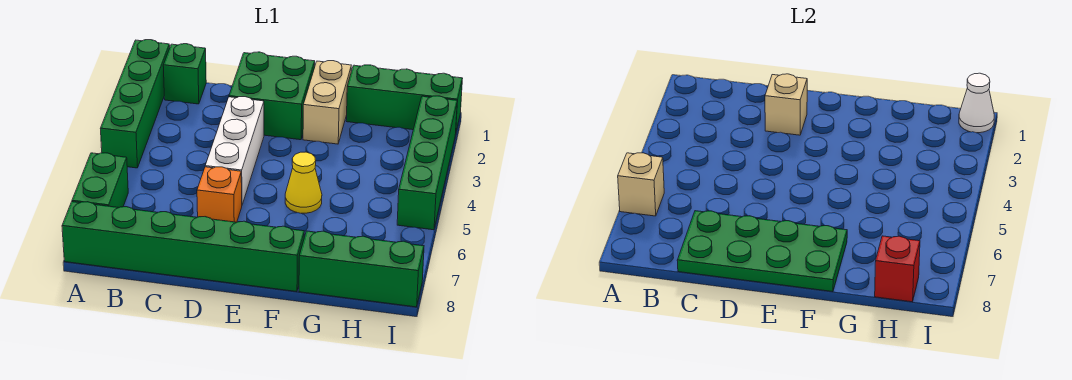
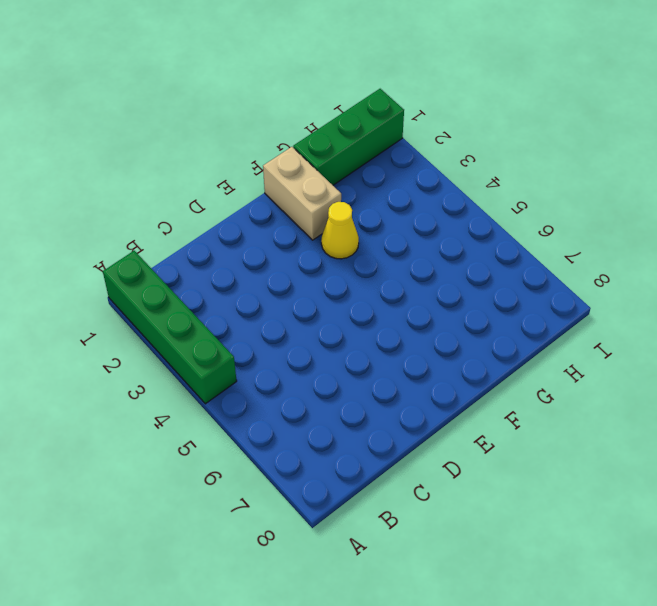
yellow cone F3 level 1 -> yellow cone F5 level 1
none -> green brick A6:A7 level 1
none -> green brick A8:F8 level 1
none -> green brick B1 level 1

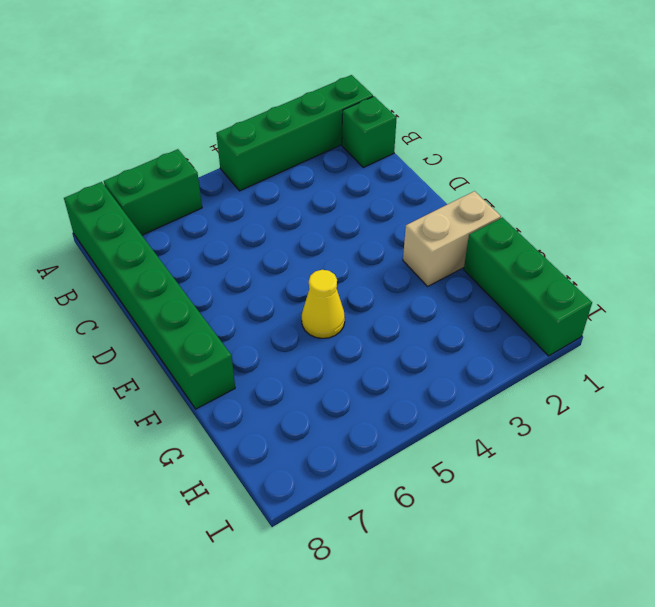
none -> green brick D1:E2 level 1
none -> white brick D3:D5 level 1
none -> orange brick D6 level 1

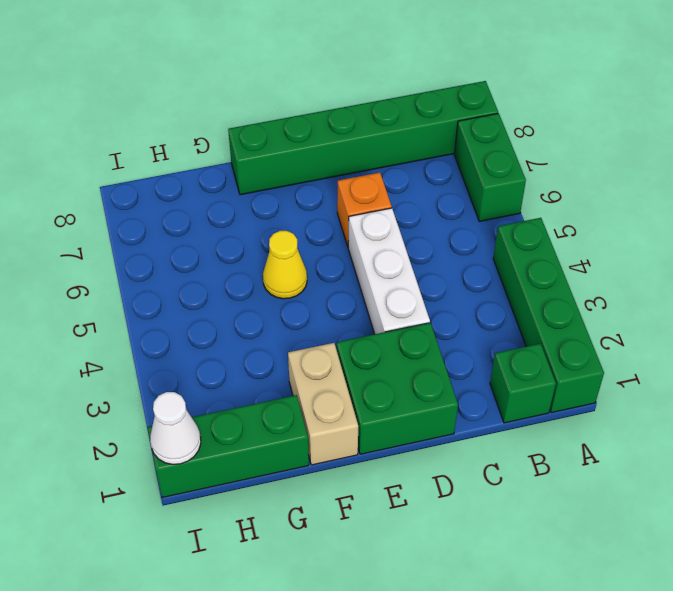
none -> green brick G8:I8 level 1
none -> green brick I2:I5 level 1
none -> tan brick A6 level 2

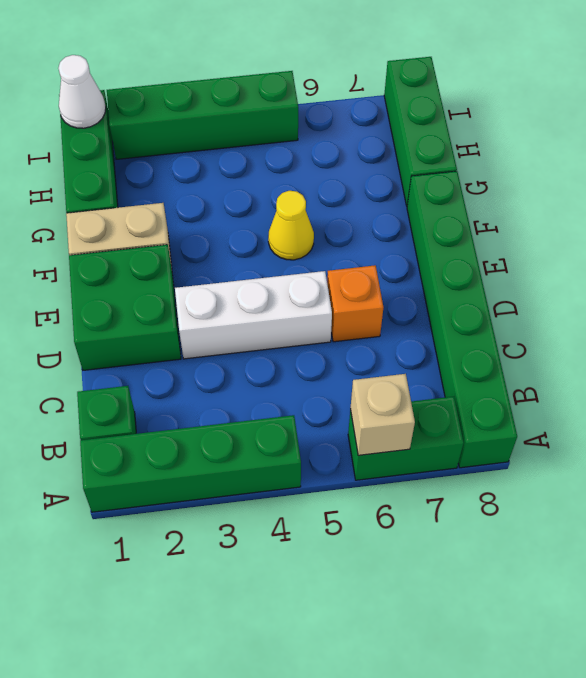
none -> green plate C7:F8 level 2
none -> tan brick D2 level 2
none -> red brick H8 level 2

